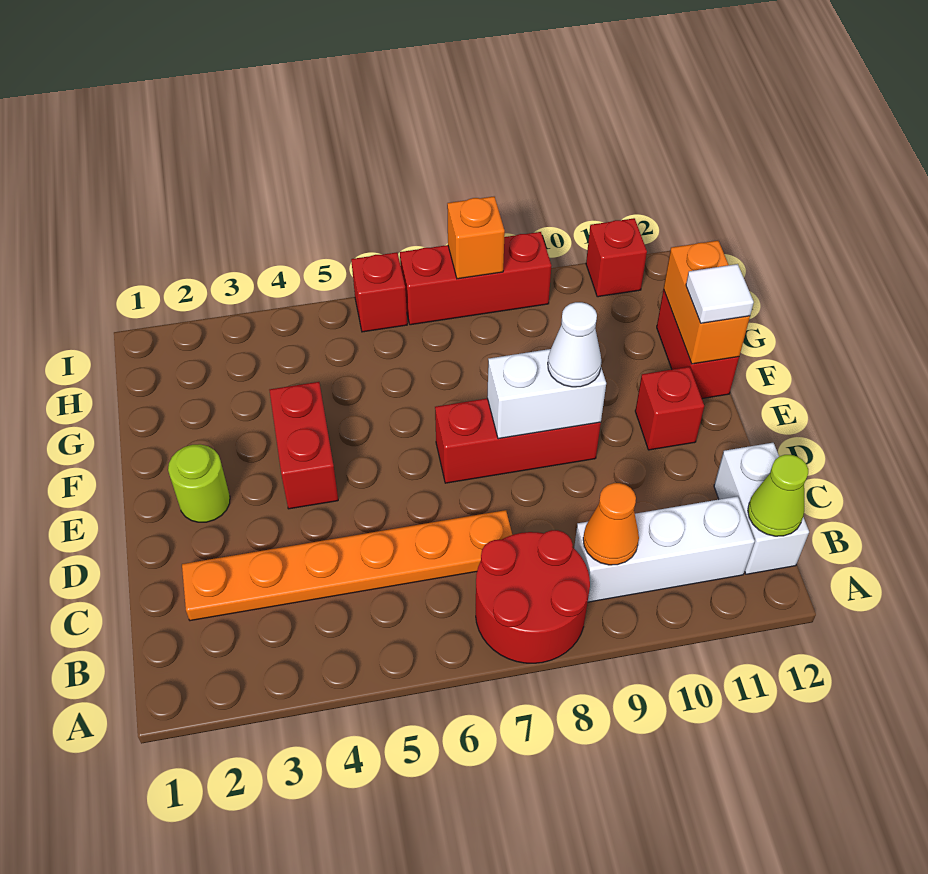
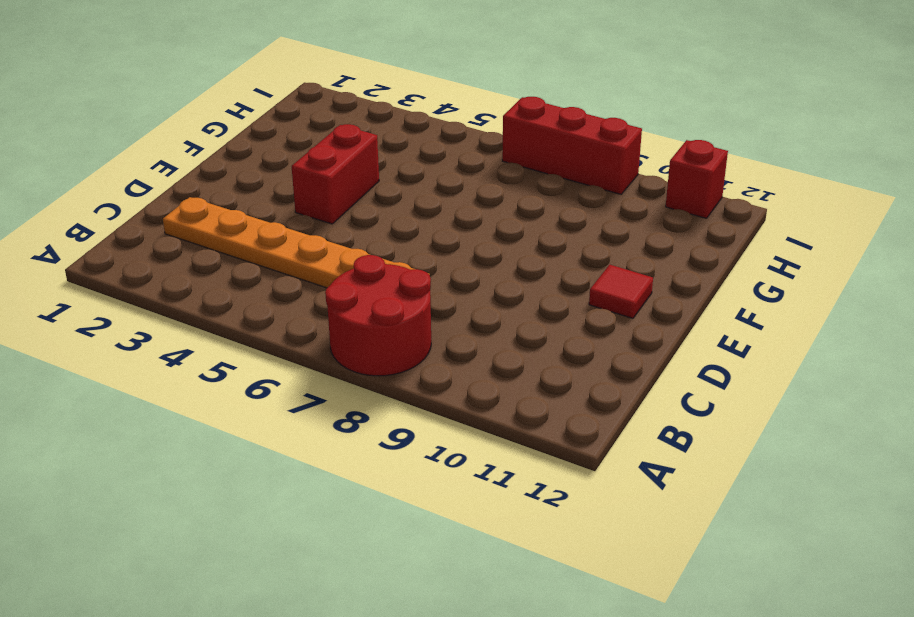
red tile E11 level 1 -> red brick E11 level 1
none -> white brick B9:B11 level 1
none -> white brick B12:C12 level 1
none -> lime round brick E2 level 1

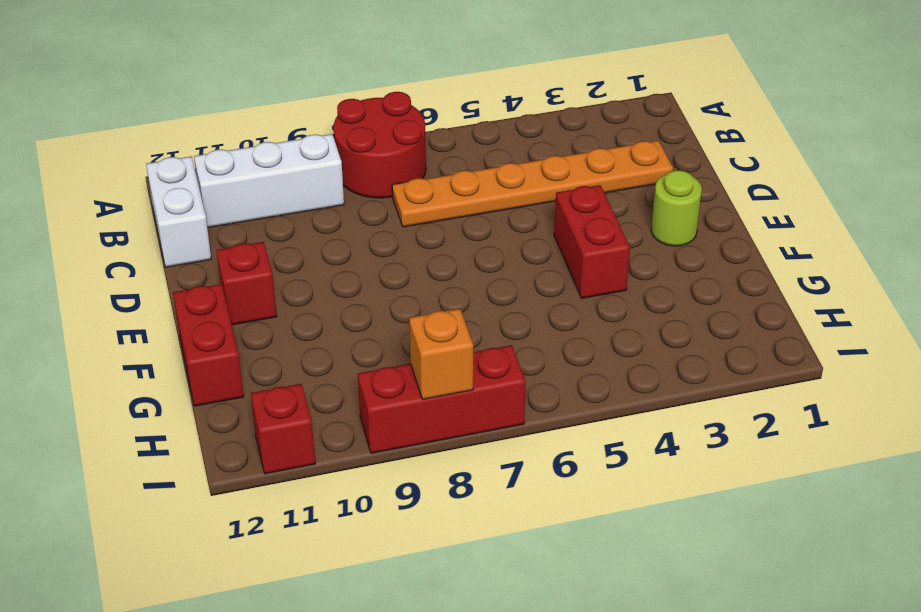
none -> red brick E7:E9 level 1
none -> red brick I6 level 1
none -> orange cone B9 level 2

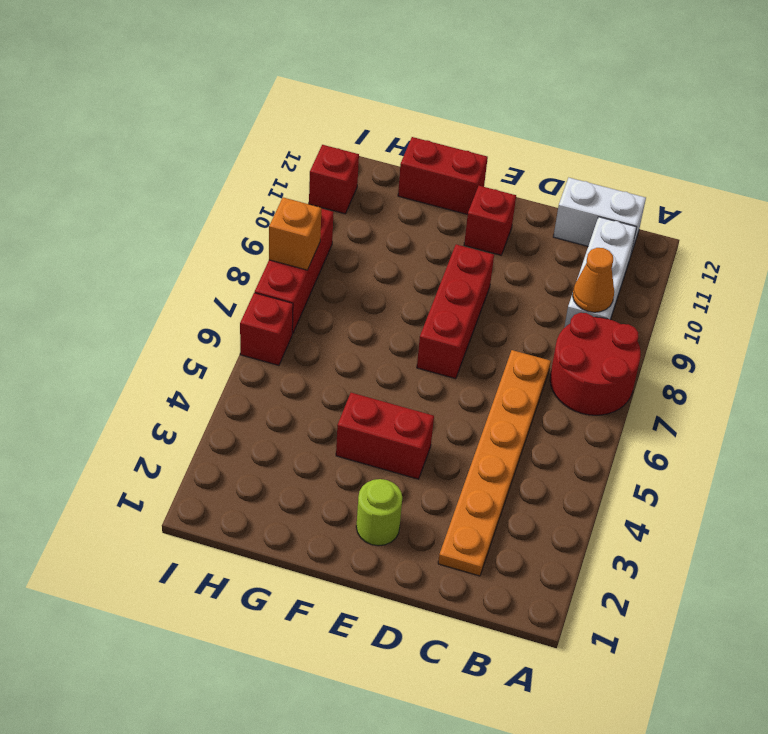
none -> lime cone B12 level 2
none -> white brick E8:E9 level 2
none -> orange brick F12:G12 level 2

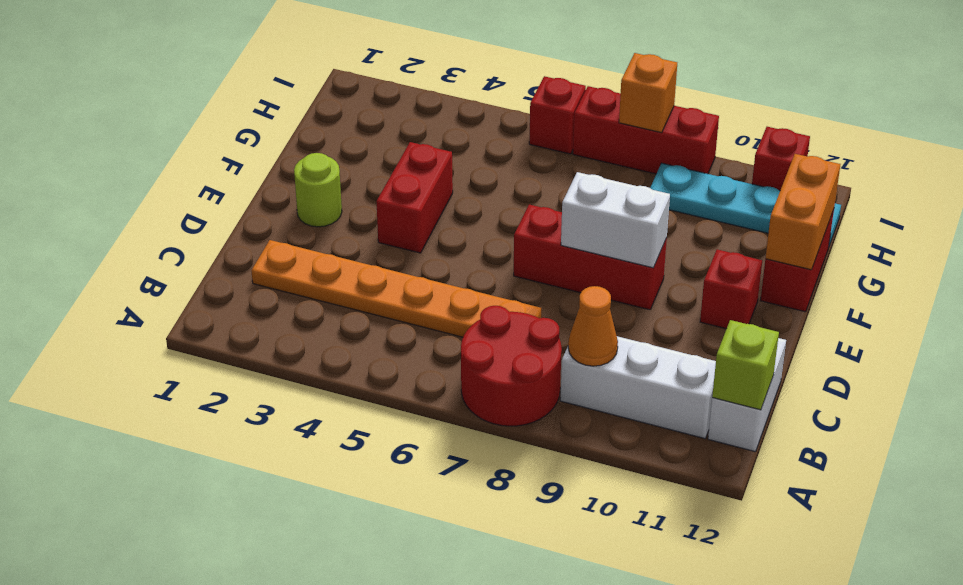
lime brick B12 level 2 -> lime cone B12 level 2
cyan plate H9:H12 level 1 -> none
none -> white cone E9 level 3
none -> white tile F12 level 3

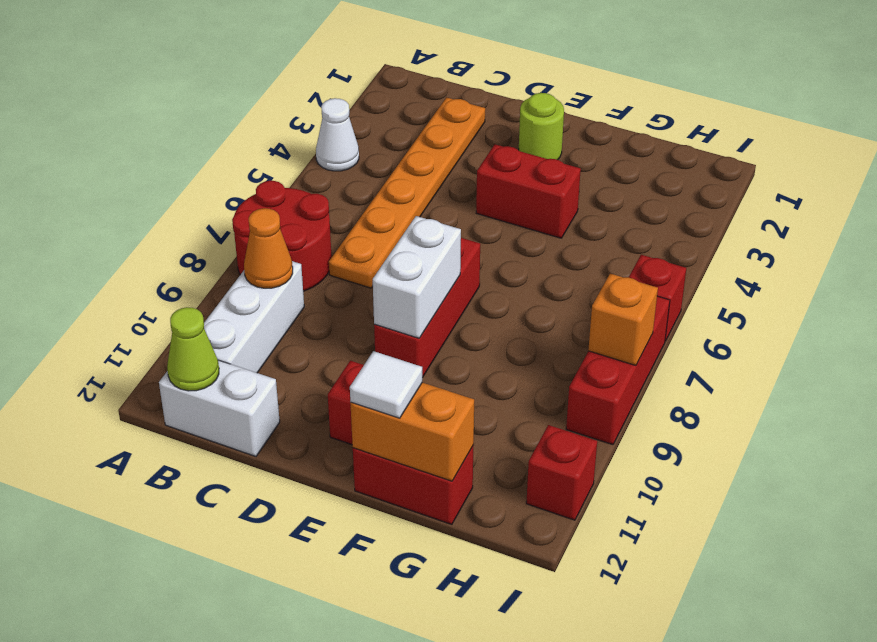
white cone A4 level 1 -> white cone E9 level 3

